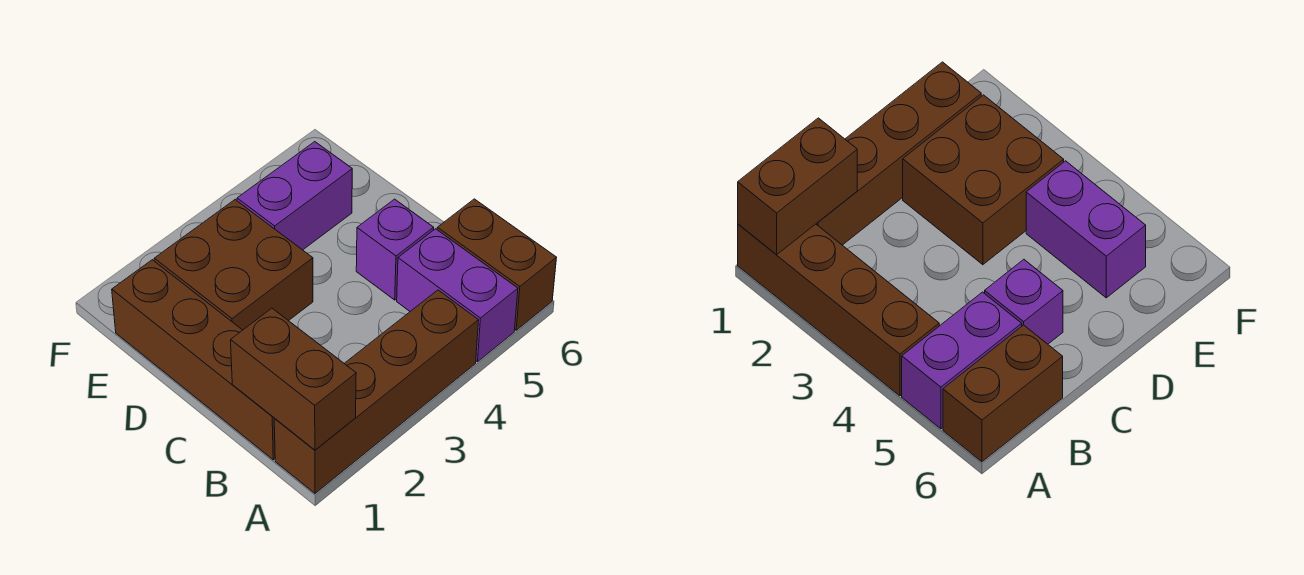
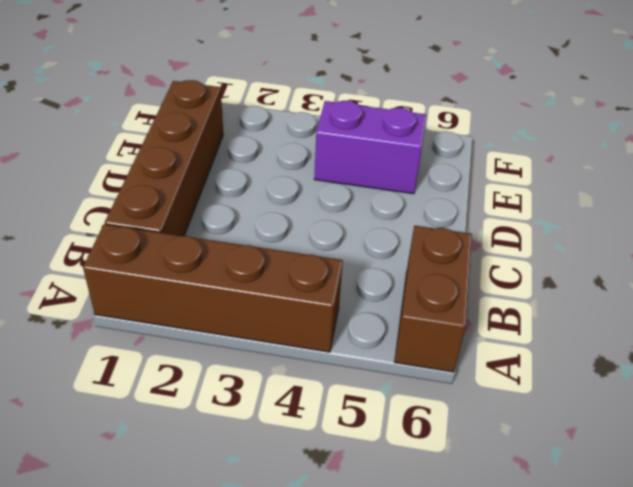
none -> purple brick A5:B5 level 1
none -> purple brick C5 level 1

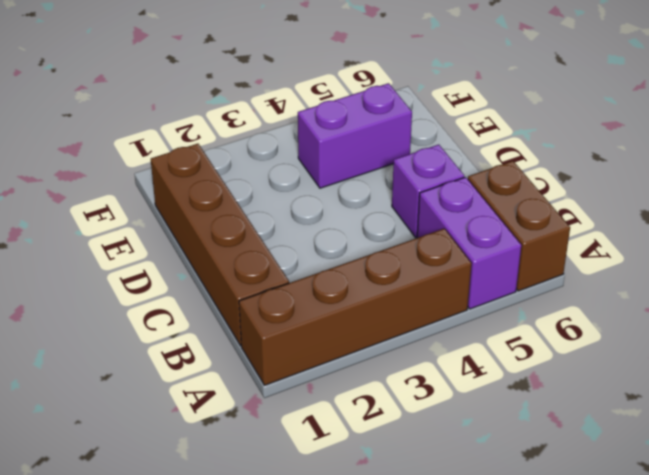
none -> brown brick D2:E3 level 1
none -> brown brick A1:B1 level 2

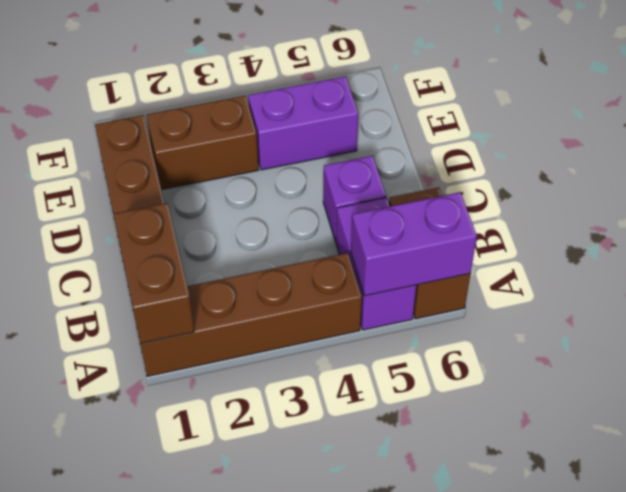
purple brick A5:A6 level 2 -> none
brown brick E2:E3 level 1 -> brown brick D2:E3 level 1

